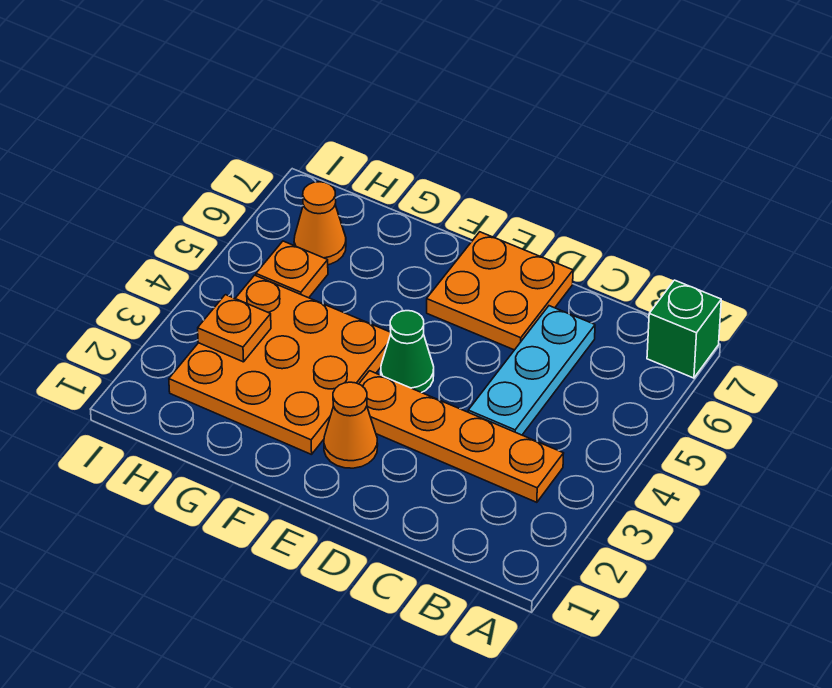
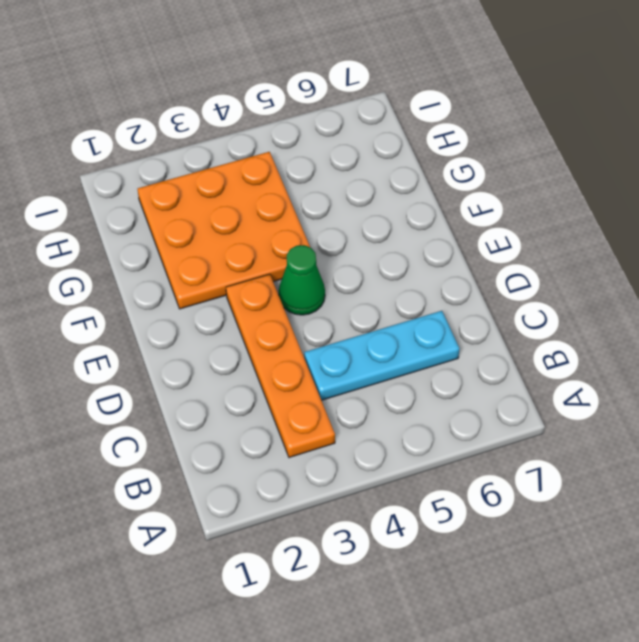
none -> green brick A7 level 1
none -> orange plate D6:E7 level 1

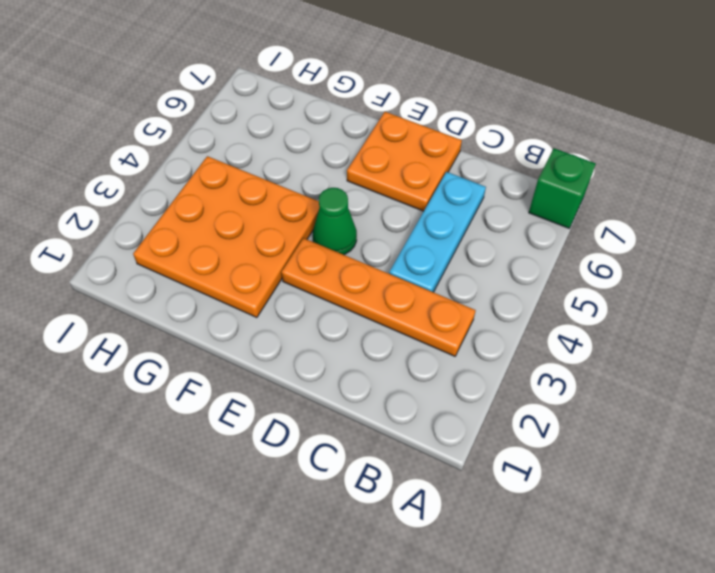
none -> orange cone E2 level 1
none -> orange plate H5 level 1

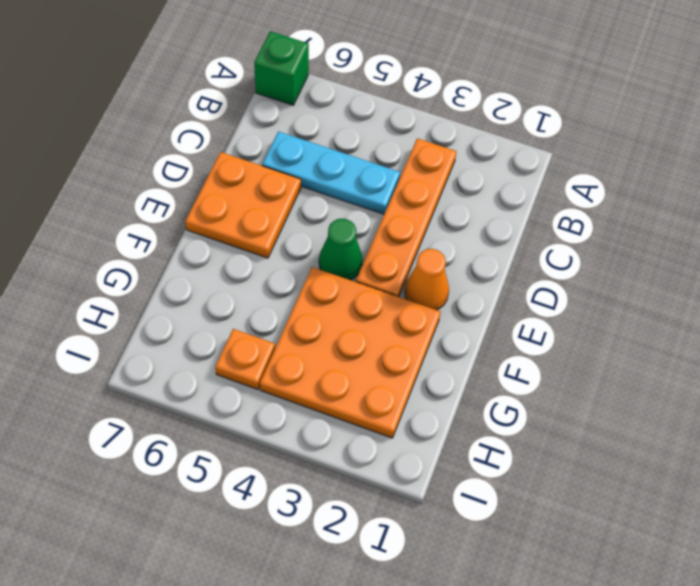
none -> orange cone H6 level 1
none -> orange plate H3 level 2

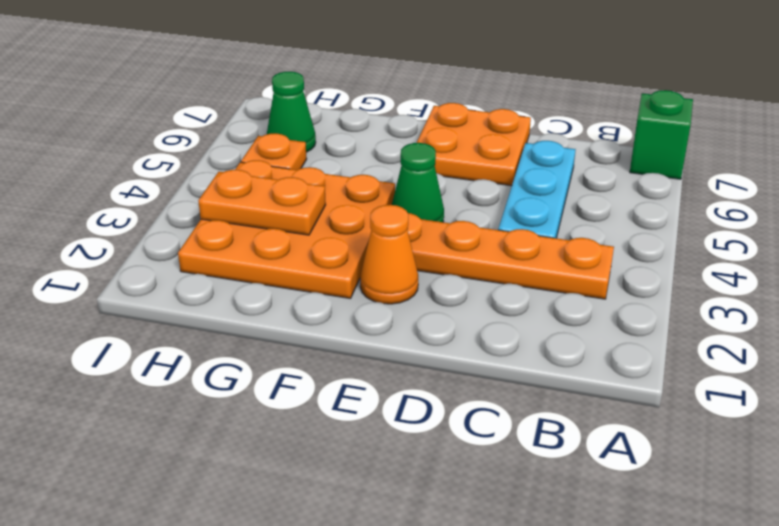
orange plate G3:H3 level 2 -> orange plate H3 level 2
green cone H6 level 1 -> orange cone H6 level 1

